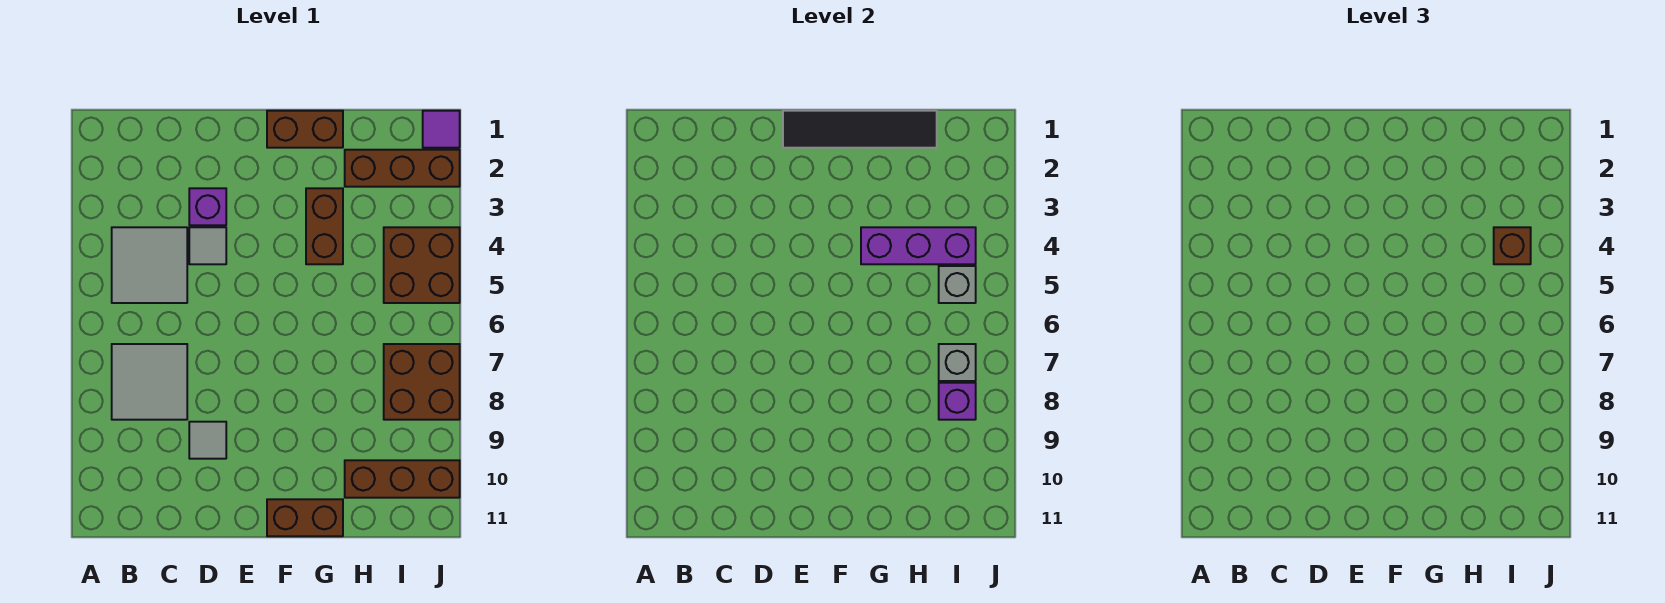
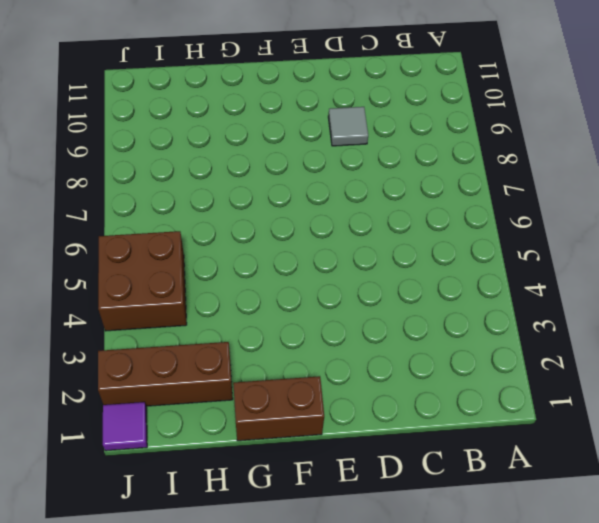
none -> grey tile B4:C5 level 1
none -> grey tile B7:C8 level 1
none -> purple brick D3 level 1

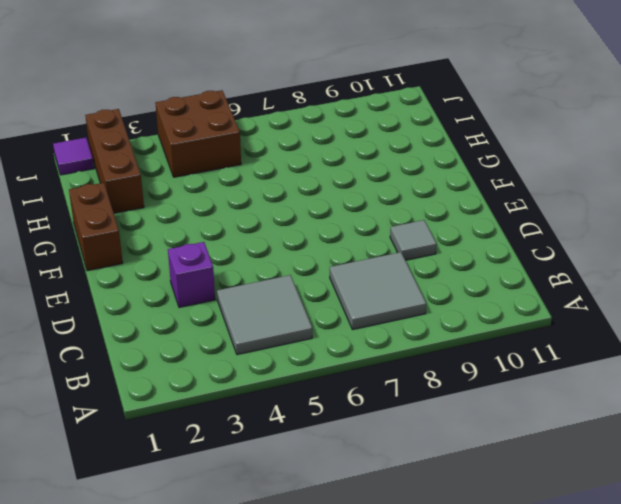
none -> grey tile D4 level 1
none -> brown brick F11:G11 level 1
none -> brown brick G3:G4 level 1

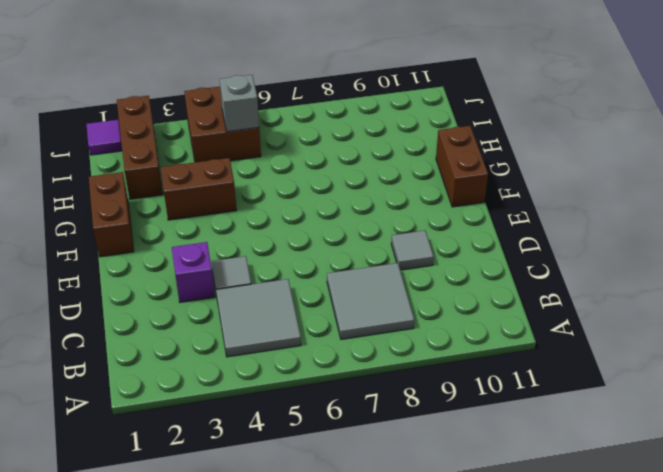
none -> brown brick H10:J10 level 1
none -> brown brick I7:J8 level 1
none -> black tile E1:H1 level 2

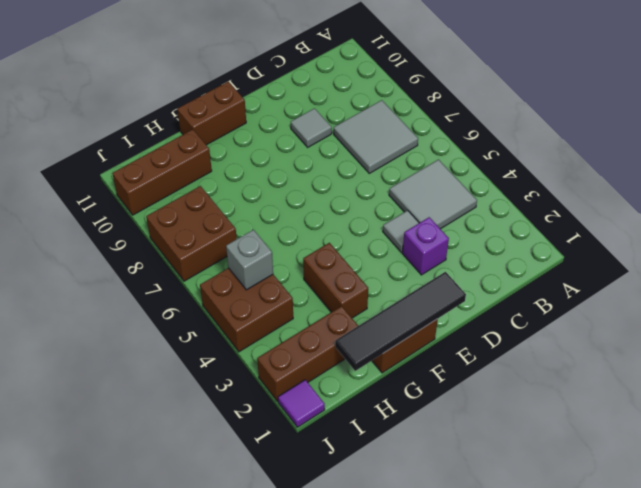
none -> purple brick G4:I4 level 2
none -> grey brick I7 level 2
none -> purple brick I8 level 2

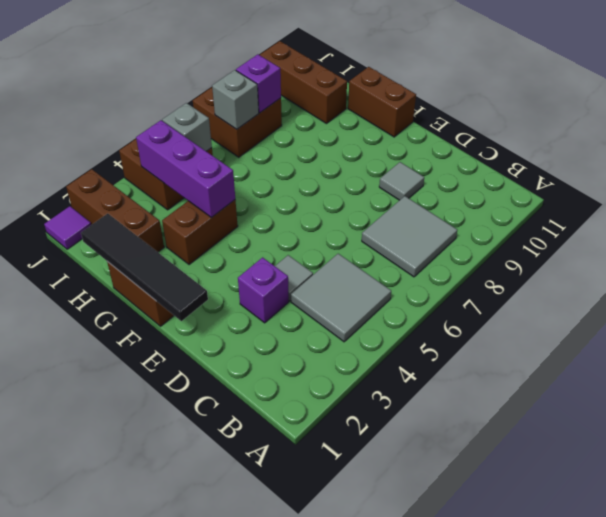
none -> brown brick I4 level 3

